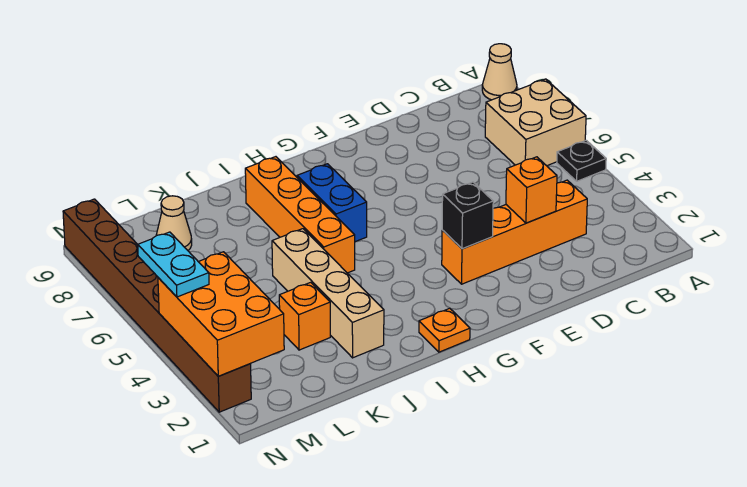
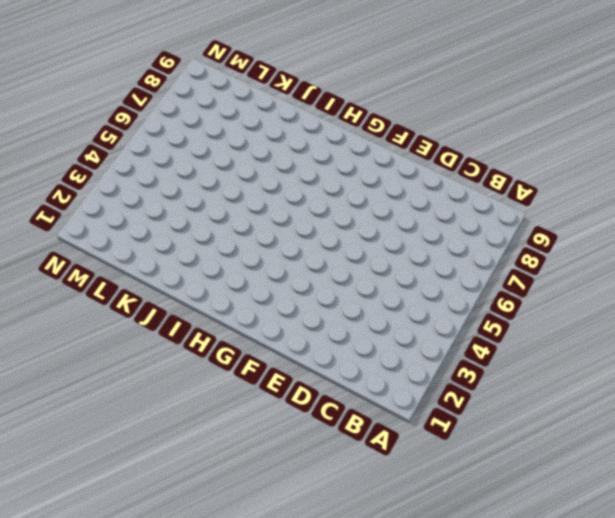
none -> black plate A5 level 1
none -> tan brick A6:B7 level 1
none -> tan cone A9 level 1

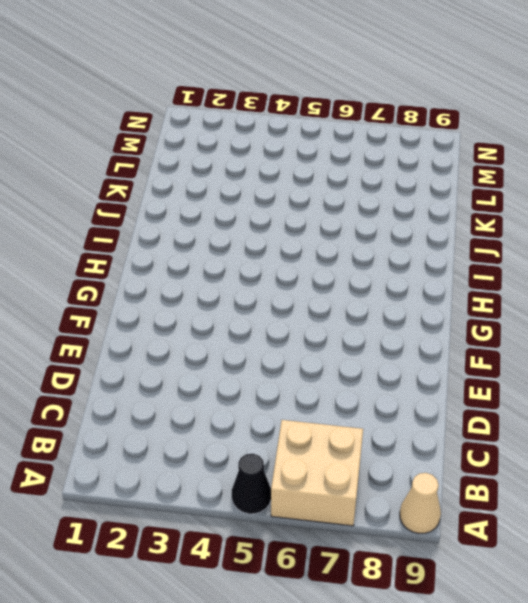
black cone A5 level 1 -> black plate A5 level 1
none -> orange brick C3:F3 level 1
none -> orange plate H1 level 1
none -> blue brick H6:H7 level 1

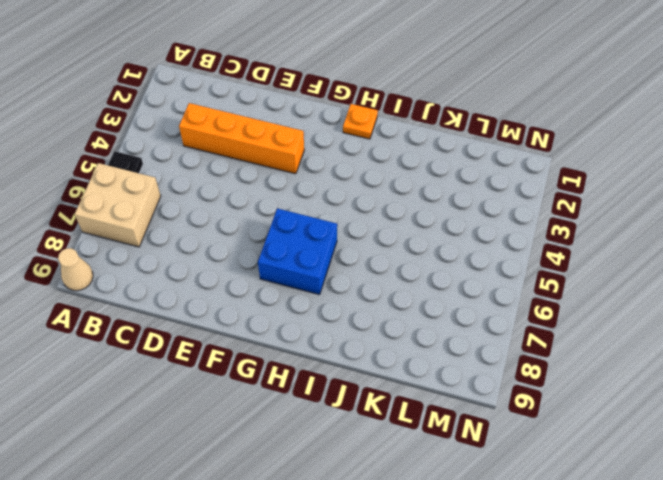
blue brick G6:H7 level 1 -> blue brick H6:H7 level 1
none -> orange brick I5:I8 level 1
none -> tan brick J2:J5 level 1
none -> orange brick K3 level 1

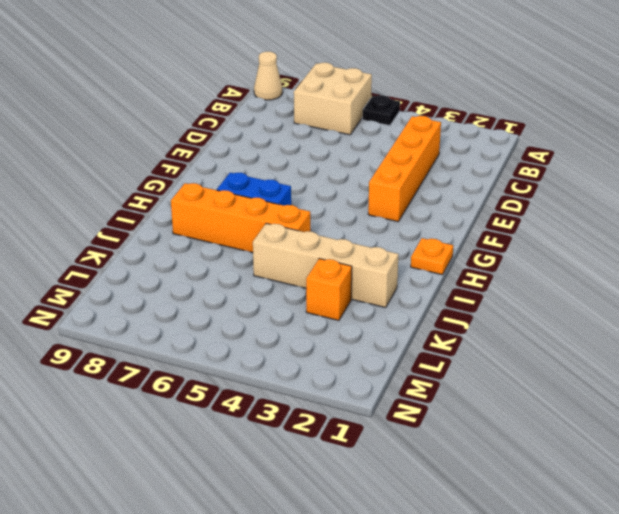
none -> tan cone L8 level 1
none -> brown brick N2:N9 level 1
none -> orange brick D3 level 2

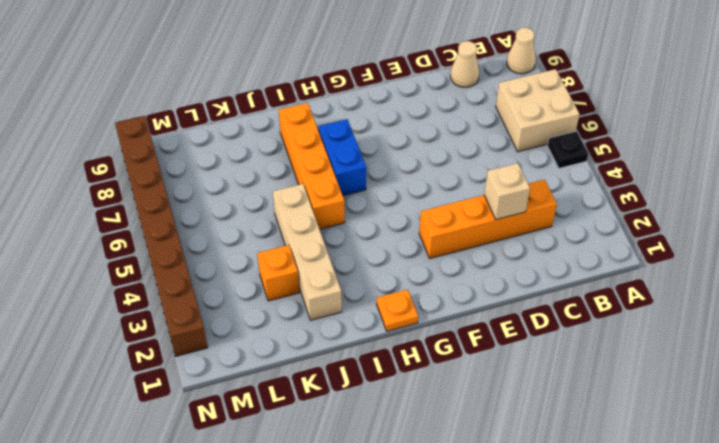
tan cone C9 level 1 -> tan cone L8 level 1
tan brick D3 level 2 -> orange brick D3 level 2
none -> black brick F3 level 2
none -> orange brick M2:N4 level 2
none -> cyan plate N4:N5 level 3

